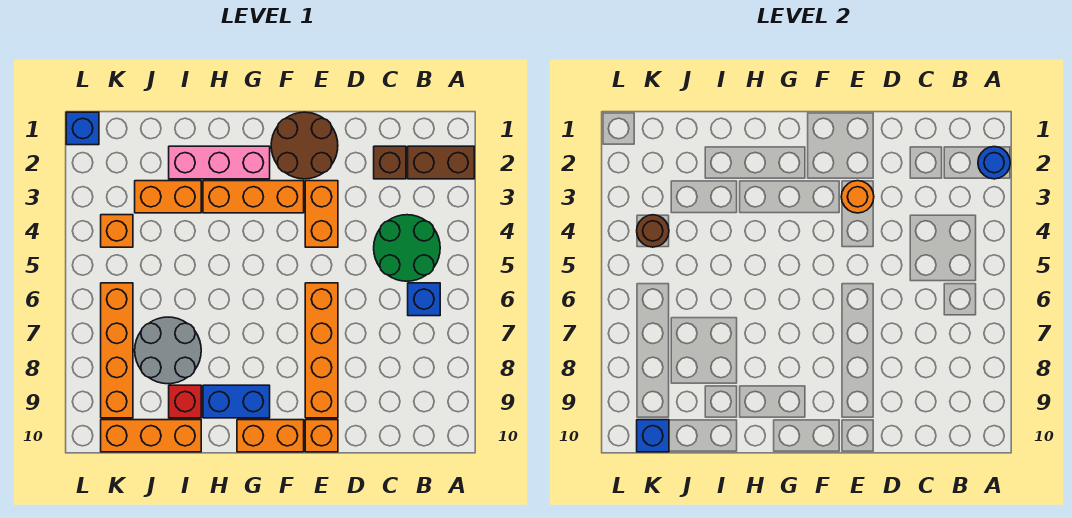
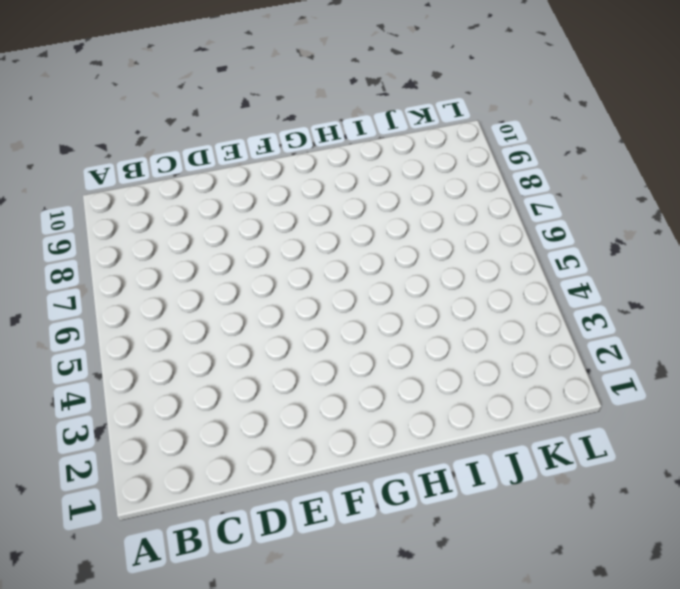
none -> brown brick A2:B2 level 1
none -> green round brick B4:C5 level 1
none -> blue brick B6 level 1

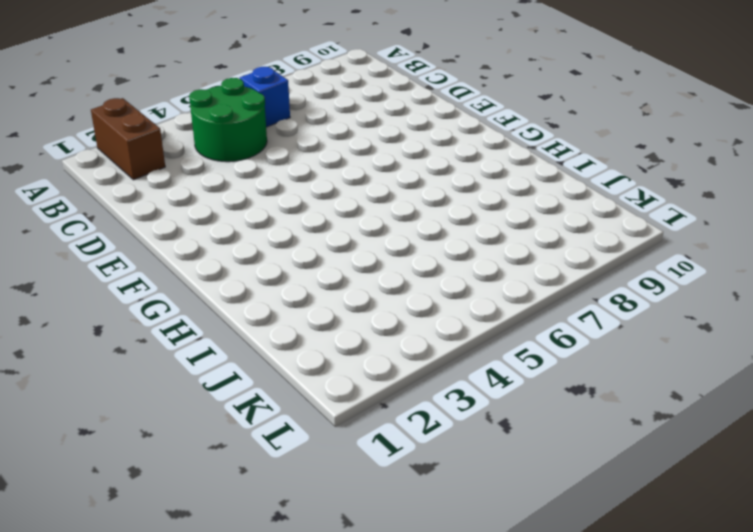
none -> brown brick C2 level 1
none -> brown round brick E1:F2 level 1
none -> orange brick E3:E4 level 1

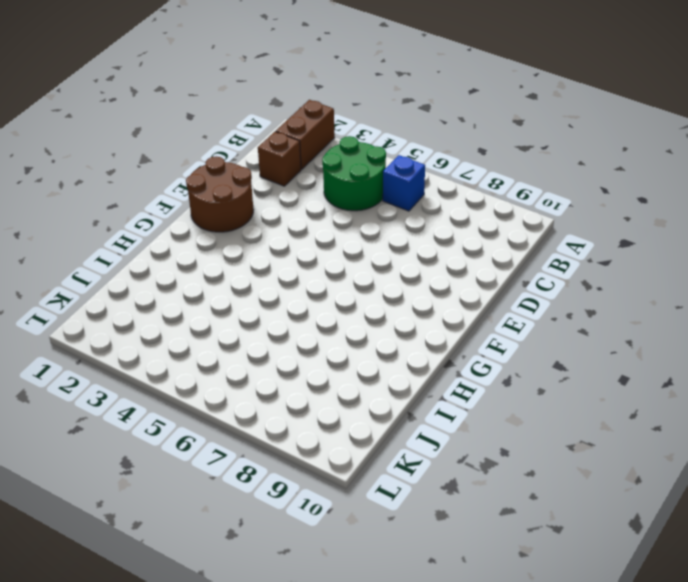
none -> orange brick E3:E4 level 1
none -> orange brick E6:E9 level 1
none -> orange brick E10 level 1

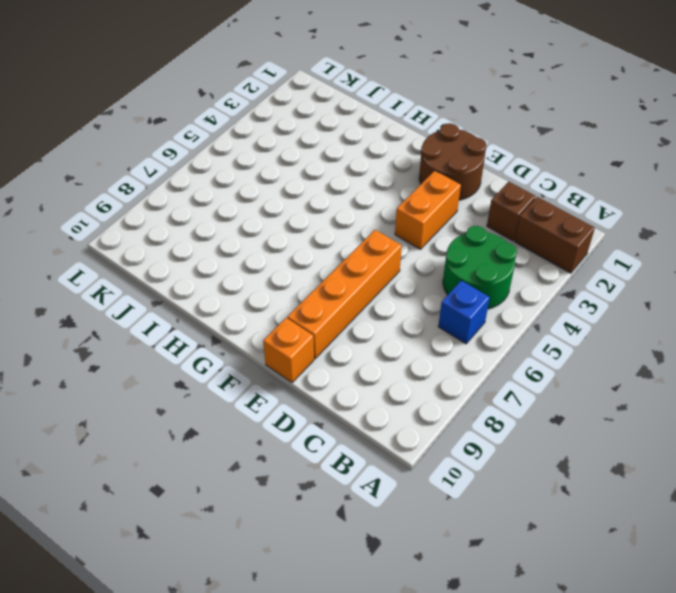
none -> orange brick F3:H3 level 1
none -> orange brick F10:G10 level 1
none -> pink brick G2:I2 level 1

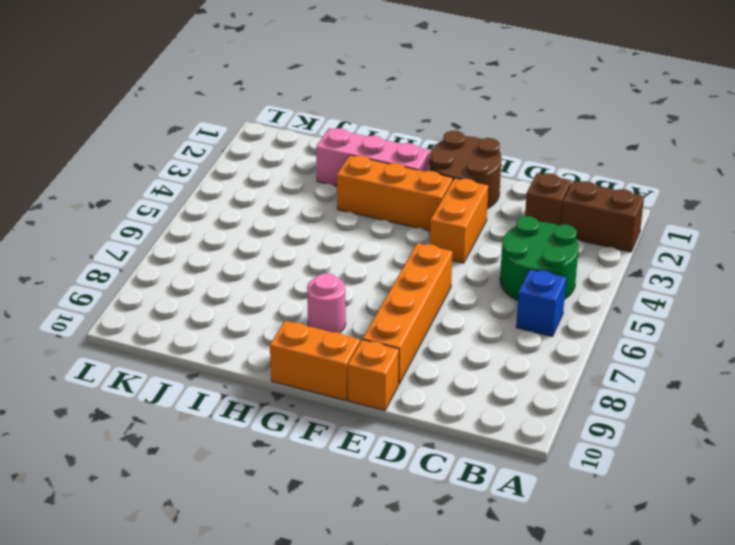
pink round brick G8 level 1 -> none
none -> blue brick G9:H9 level 1
none -> orange brick I3:J3 level 1
none -> grey round brick I7:J8 level 1

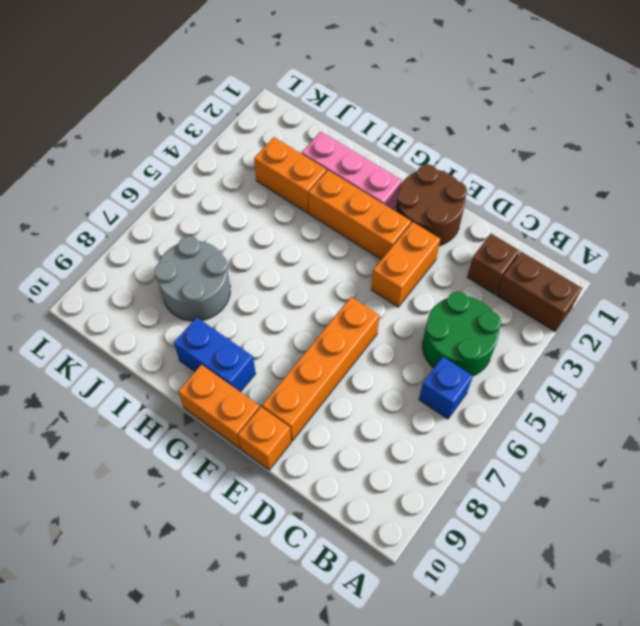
none -> red brick I9 level 1
none -> orange brick I10:K10 level 1
none -> orange brick K4 level 1

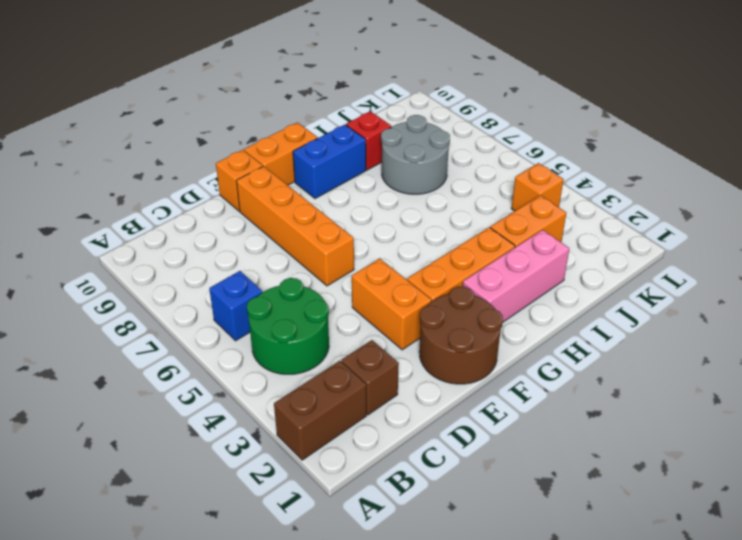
none -> orange brick I10:K10 level 1
none -> orange brick K6:K9 level 1
none -> blue brick L1 level 1

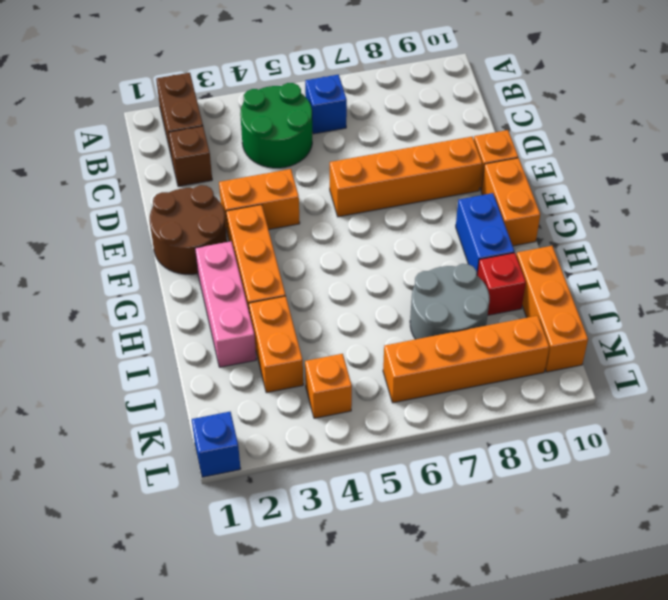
none -> blue round brick A2 level 2
none -> orange round brick E3 level 2
none -> brown round brick K4 level 2

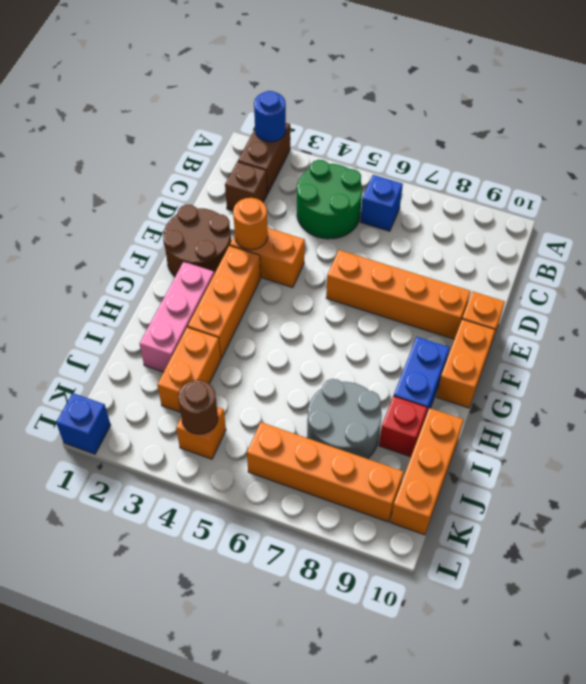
none -> blue brick K10 level 2

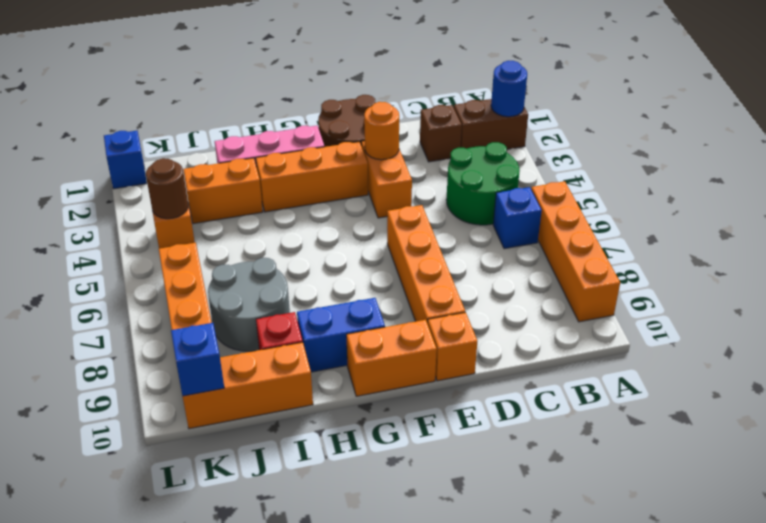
orange brick A6:A9 level 1 -> none

